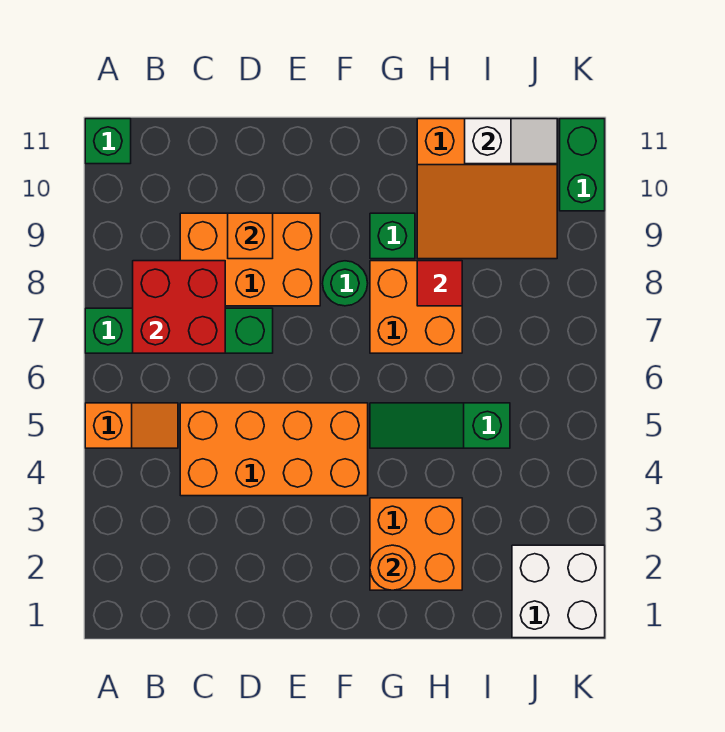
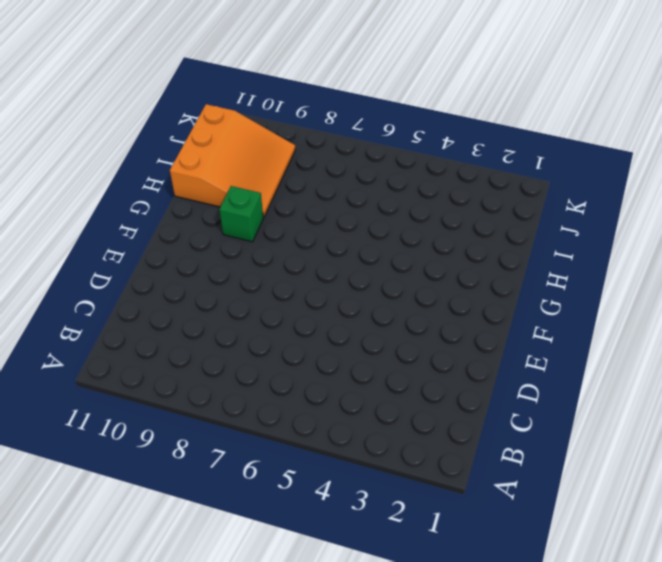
none -> orange slope A5:B5 level 1 top A
none -> green brick A7:D7 level 1
none -> green brick A11 level 1

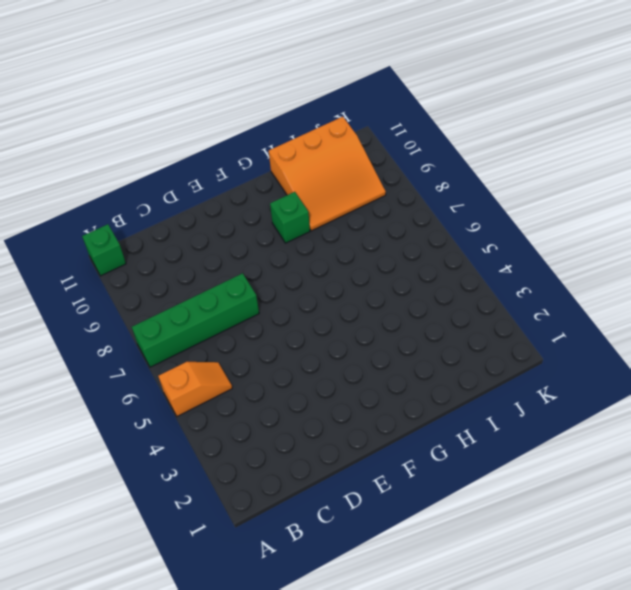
none -> orange brick C4:F5 level 1
none -> orange brick C8:E9 level 1
none -> green round brick F8 level 1

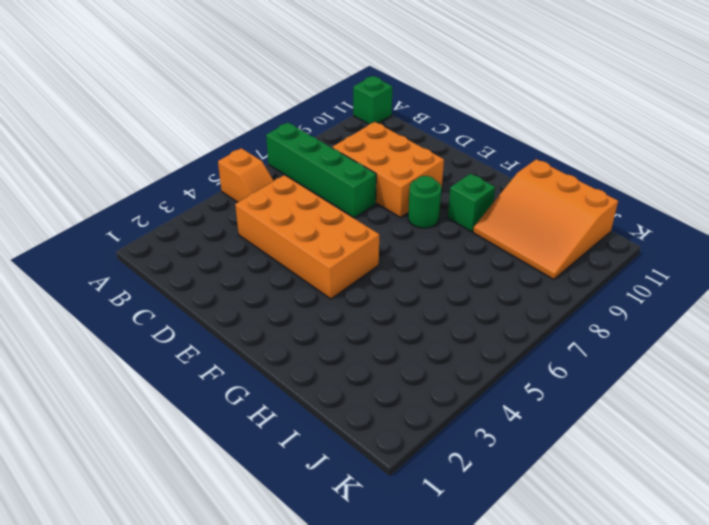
none -> orange brick G2:H3 level 1
none -> green slope G5:I5 level 1 top I
none -> orange brick G7:H8 level 1

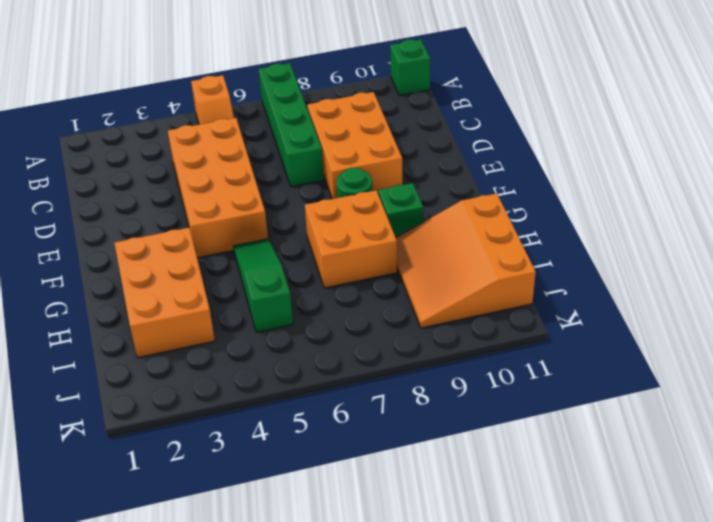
orange brick G2:I3 level 1 -> orange brick G2:H3 level 1
none -> white brick J1:K2 level 1
none -> green brick K10:K11 level 1
none -> red brick B7:C8 level 2

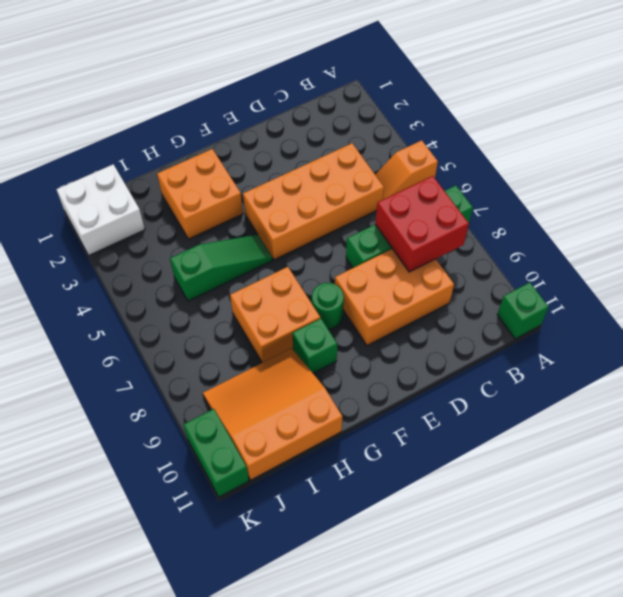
none -> orange brick D9 level 2
none -> orange round brick G2 level 2
none -> red tile H8 level 2

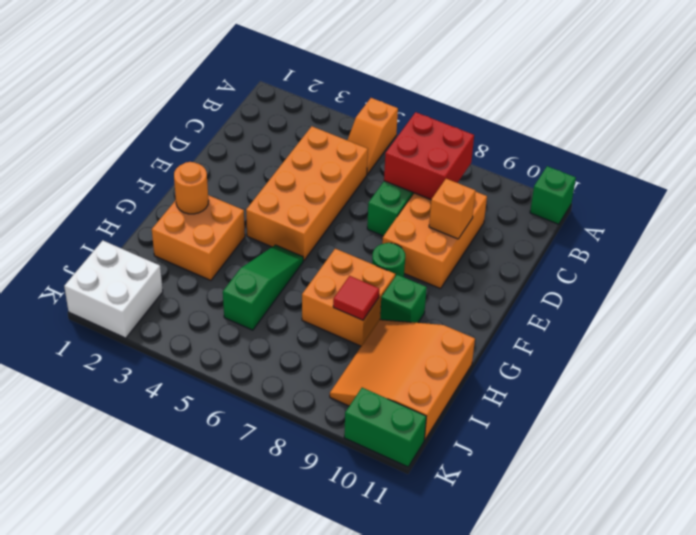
none -> white slope I11:J11 level 2 top I

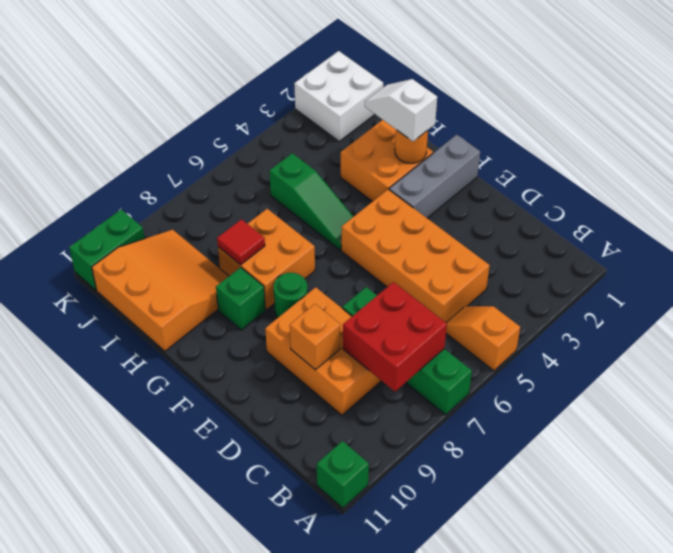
grey brick F1:F3 level 1 -> none
white slope G2:H2 level 3 top G -> white slope I11:J11 level 2 top I

